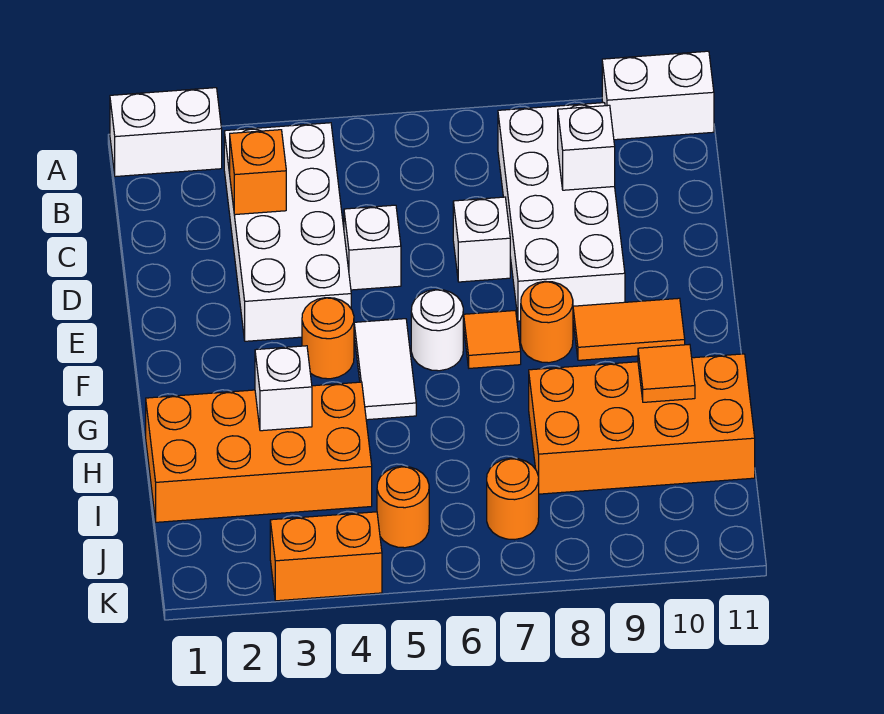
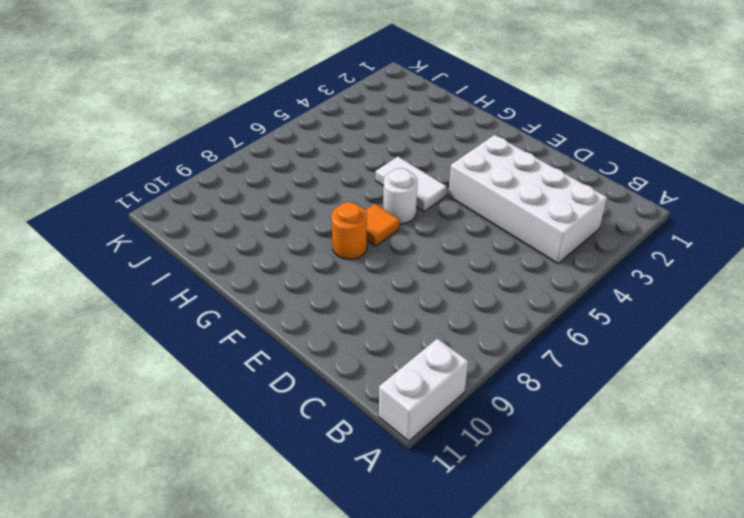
none -> white brick A1:A2 level 1
none -> white brick B8:E9 level 1
none -> white brick D5 level 1

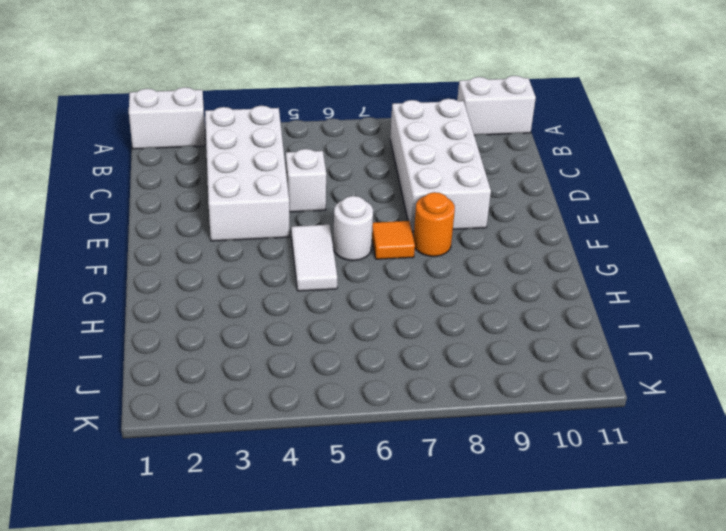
none -> white brick D7 level 1
none -> orange round brick F4 level 1
none -> orange tile F9:F10 level 1

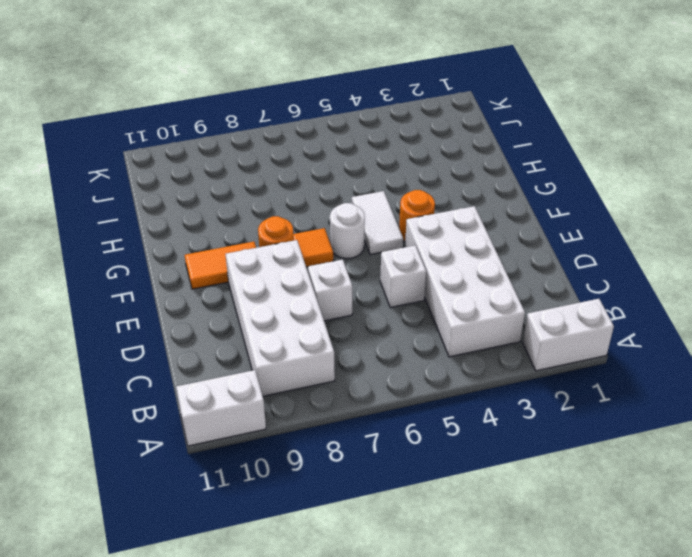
none -> orange brick H1:I4 level 1
none -> orange brick H8:I11 level 1
none -> orange round brick J5 level 1

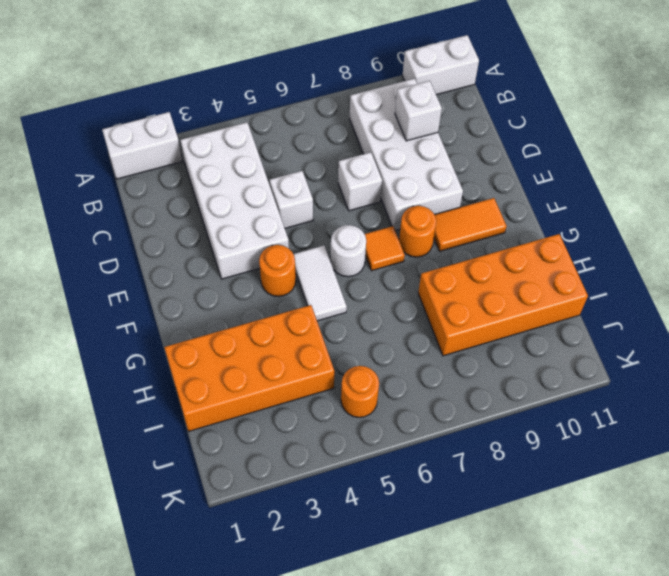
none -> orange round brick J7 level 1
none -> orange brick K3:K4 level 1
none -> orange brick C3 level 2

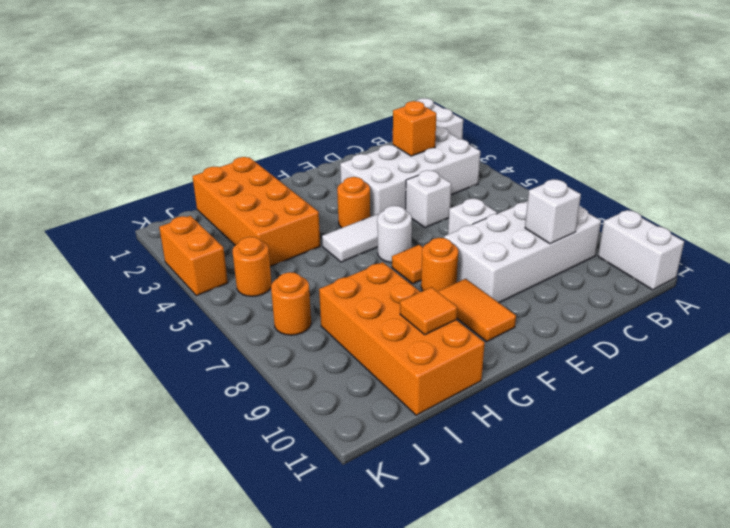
none -> white brick H3 level 2

